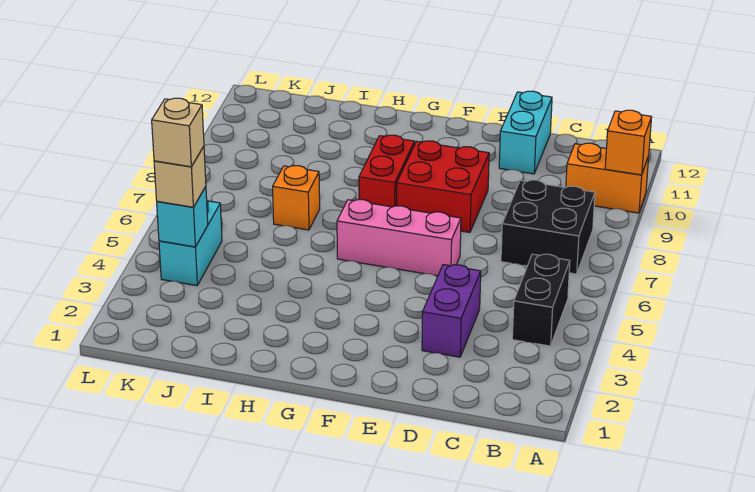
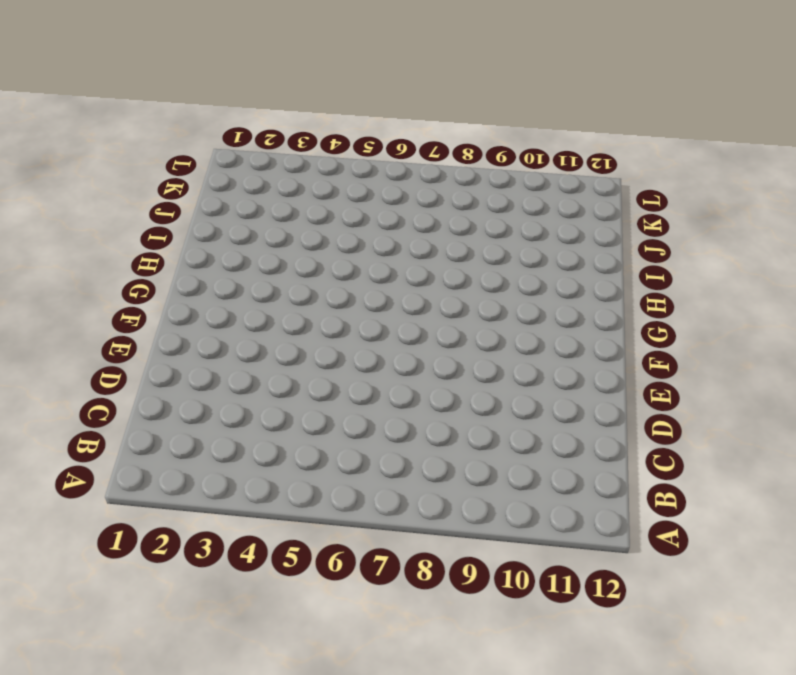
none -> orange brick A10:B10 level 1
none -> black brick B4:B5 level 1
none -> black brick B7:C8 level 1

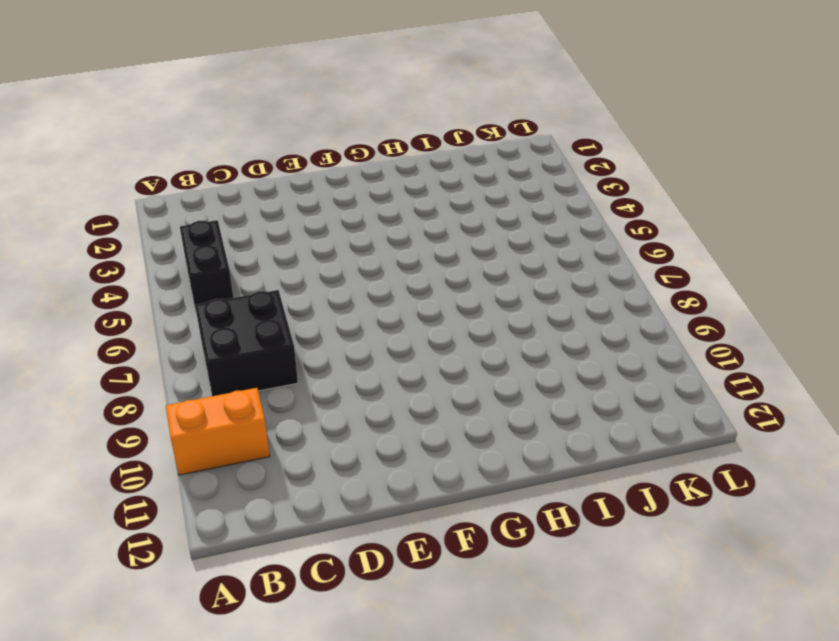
none -> purple brick D3:D4 level 1
none -> cyan brick D11:D12 level 1
none -> pink brick E6:G6 level 1

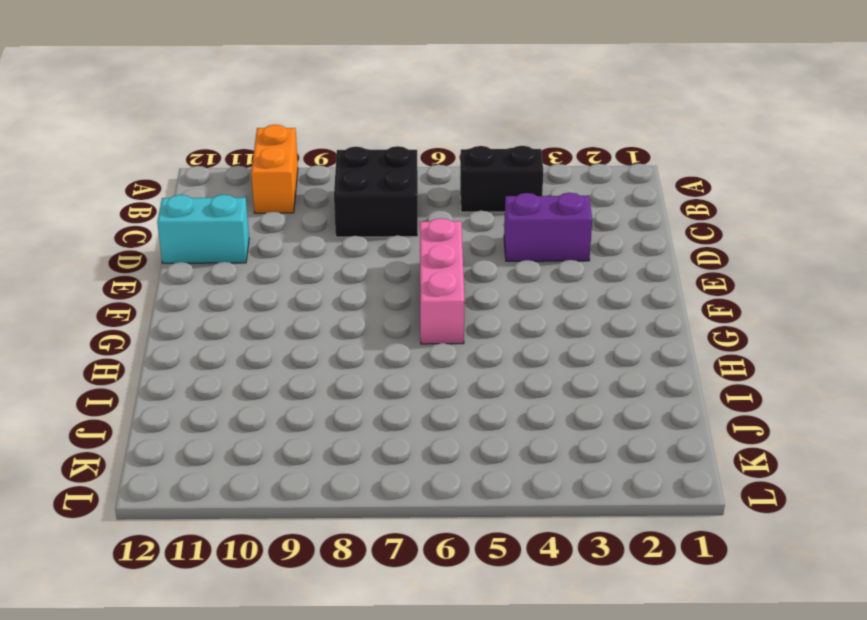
none -> red brick E8:F9 level 1
none -> red brick G8:G9 level 1
none -> orange brick I7 level 1

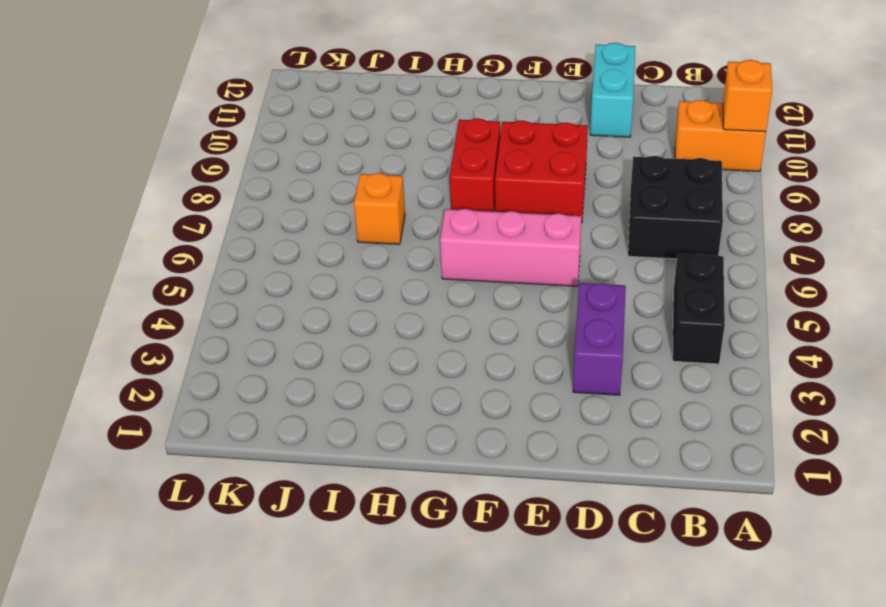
none -> cyan brick K4:K5 level 1
none -> cyan brick K4 level 2
none -> tan brick K4 level 3

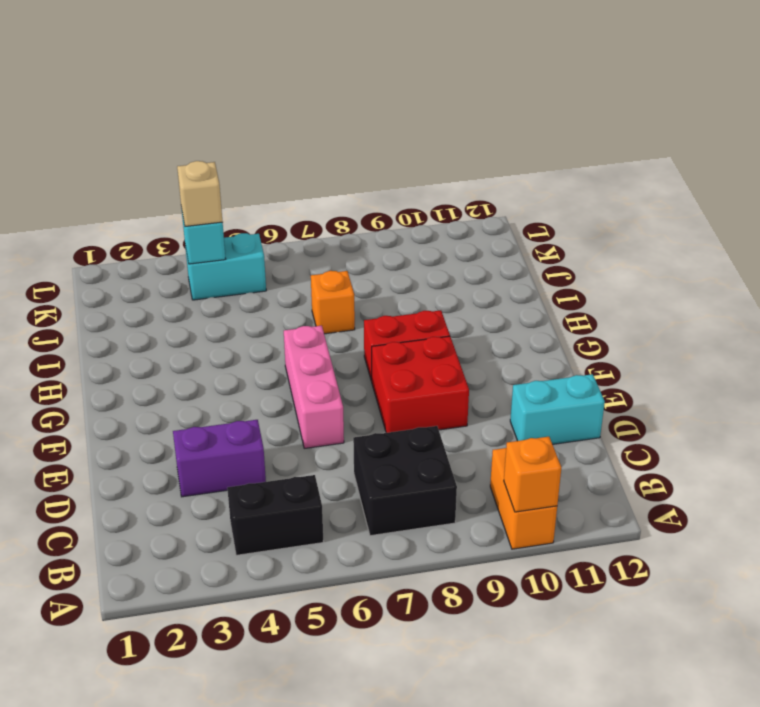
none -> tan brick K4 level 4

